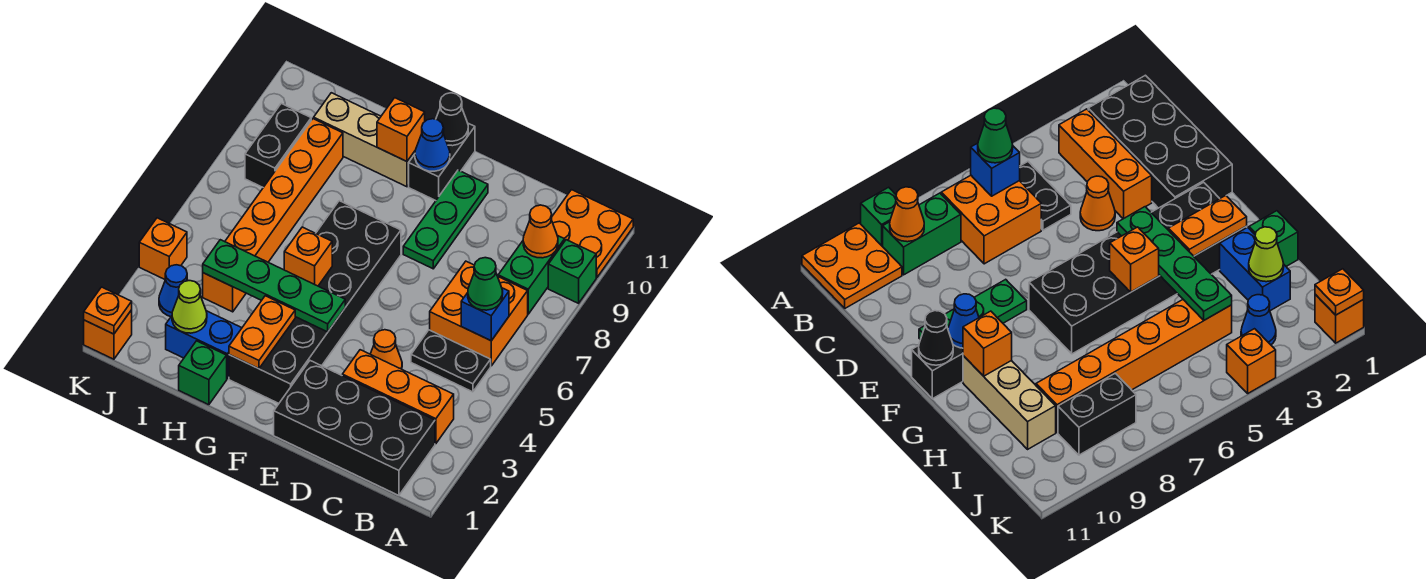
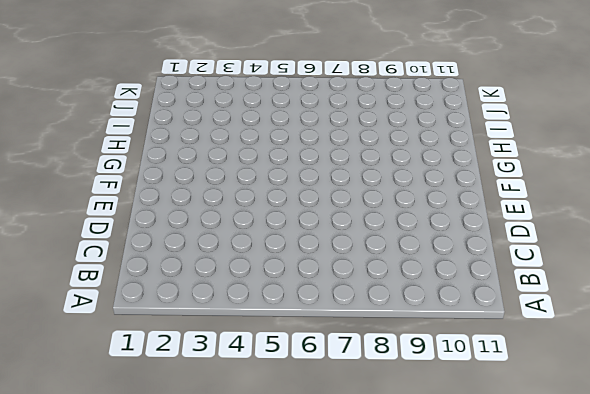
none -> green brick A9 level 1
none -> orange plate A10:B11 level 1
none -> black brick B1:E2 level 1
none -> orange brick B3:D3 level 1

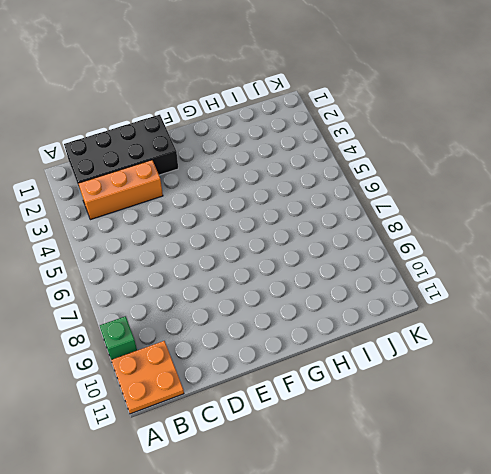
none -> black plate B5:C5 level 1
none -> orange brick B6:C7 level 1
none -> green brick B8:B9 level 1
none -> orange cone D4 level 1

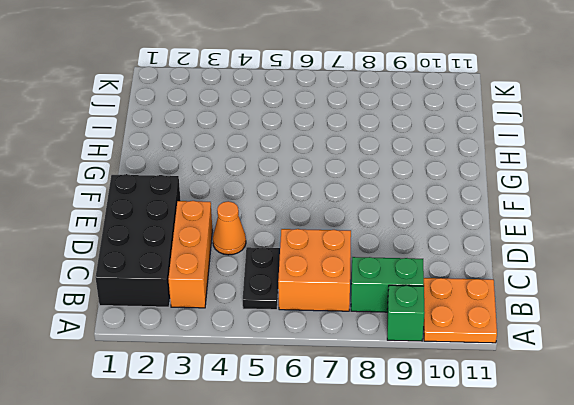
none -> green plate E8:E10 level 1
none -> black brick F2:G7 level 1
none -> black brick F10:F11 level 1
none -> tan brick G10:I10 level 1

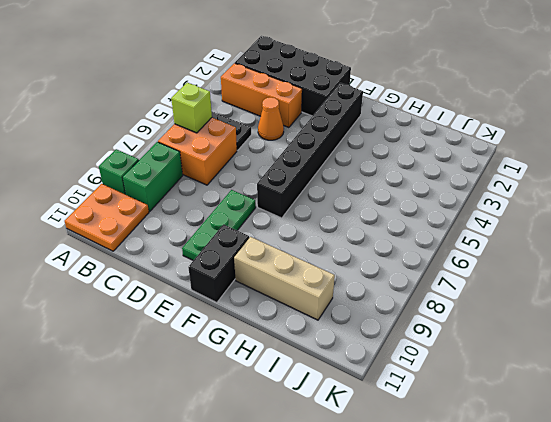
lime brick B6 level 2 -> blue brick B6 level 2
black brick F2:F7 level 1 -> black brick F2:G7 level 1
none -> green brick H1 level 1
none -> blue brick H2:I2 level 1
none -> orange brick I4:I9 level 1
none -> blue cone J3 level 1

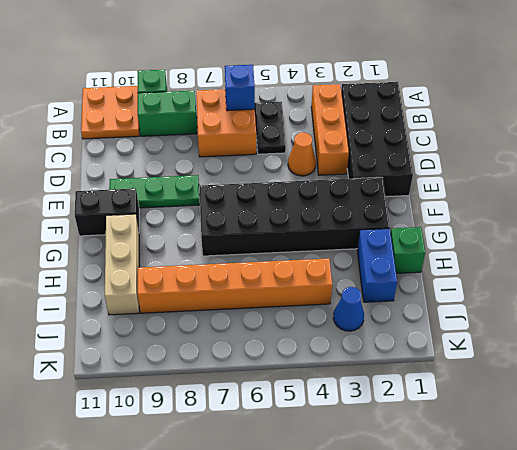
none -> black brick J8:J9 level 1
none -> orange brick K1 level 1
none -> orange brick K4 level 1
none -> orange cone B9 level 2

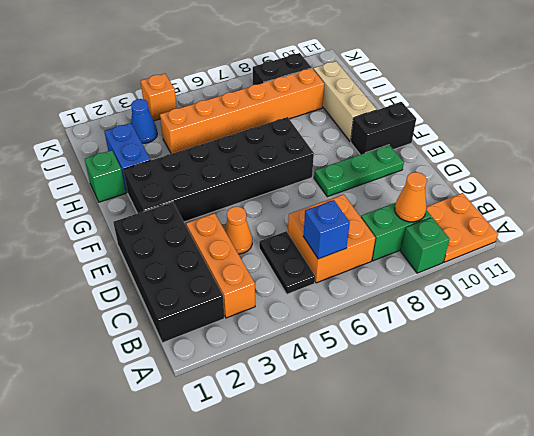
none -> orange brick K1 level 1
none -> green plate F4:I4 level 2
none -> blue cone F10 level 2
none -> black cone F11 level 2

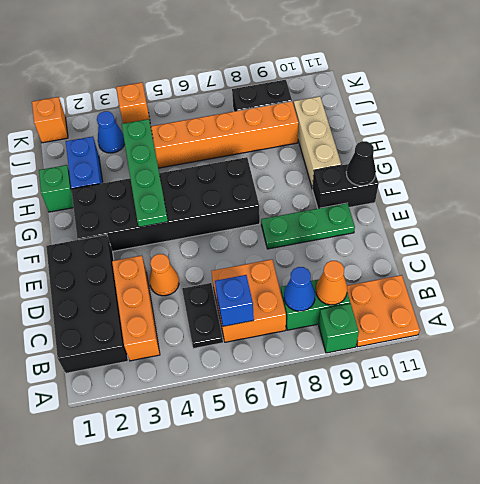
blue cone B8 level 2 -> blue cone F10 level 2
none -> orange plate G2:G3 level 2
none -> orange brick G5 level 2
none -> orange brick G10 level 2
none -> lime cone I2 level 2

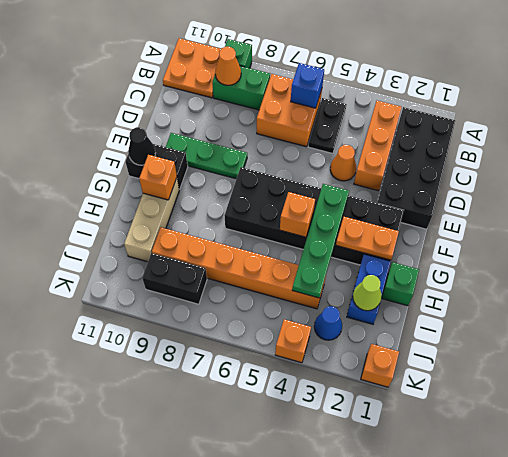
none -> blue cone F10 level 2
none -> orange plate K1 level 2
none -> green cone B6 level 3

